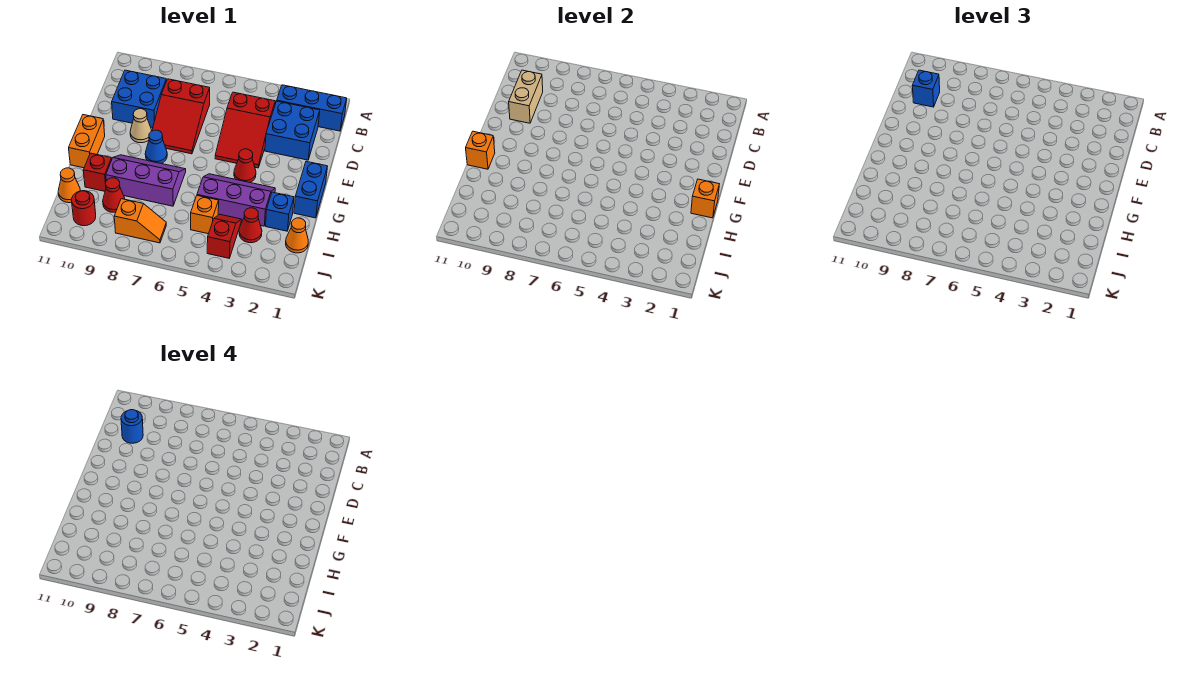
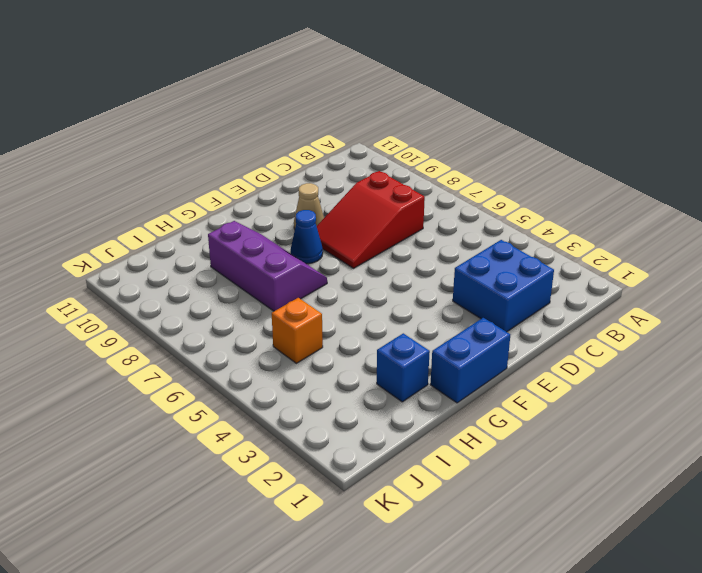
none -> blue brick B1:B3 level 1
none -> red slope C4:E5 level 1 top C
none -> blue brick C9:D10 level 1

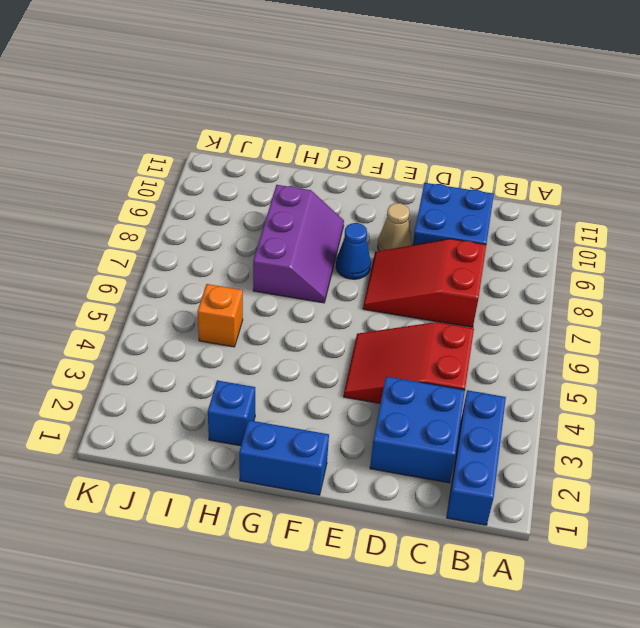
none -> red cone F4 level 1
none -> orange brick F11:G11 level 1
none -> purple slope G3:H5 level 1 top H

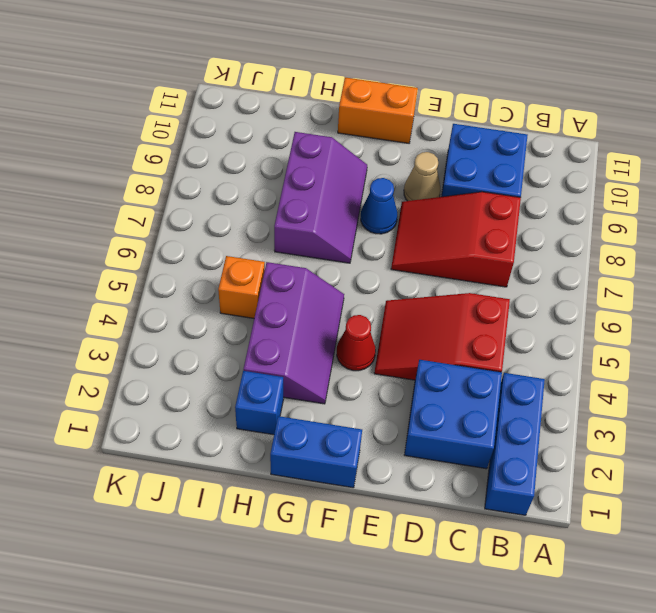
none -> red brick H10 level 1
none -> orange cone I1 level 1
none -> red cone I3 level 1

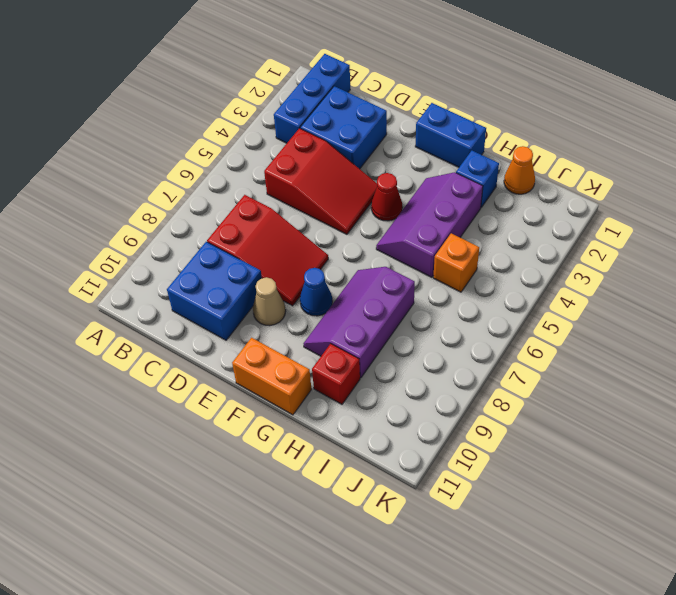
none -> red cone I3 level 1
none -> red slope I4:J4 level 1 top J
none -> red cone I9 level 1

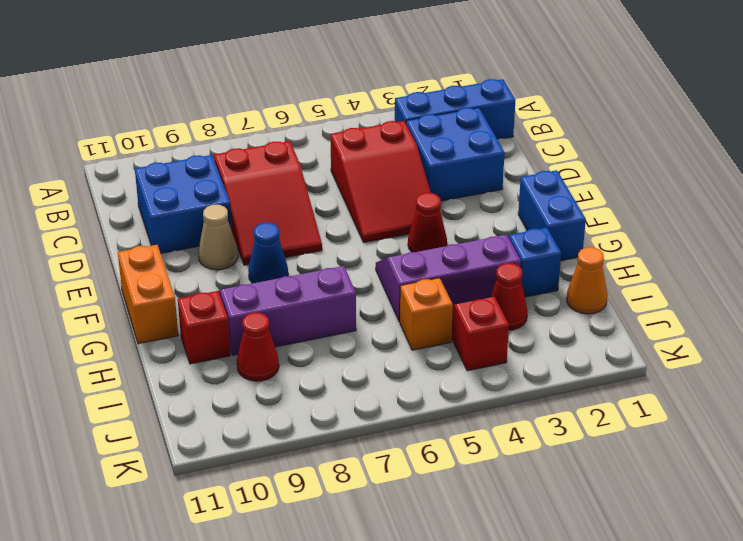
none -> orange cone I11 level 1
none -> orange slope J7:J8 level 1 top 8
none -> red round brick J10 level 1

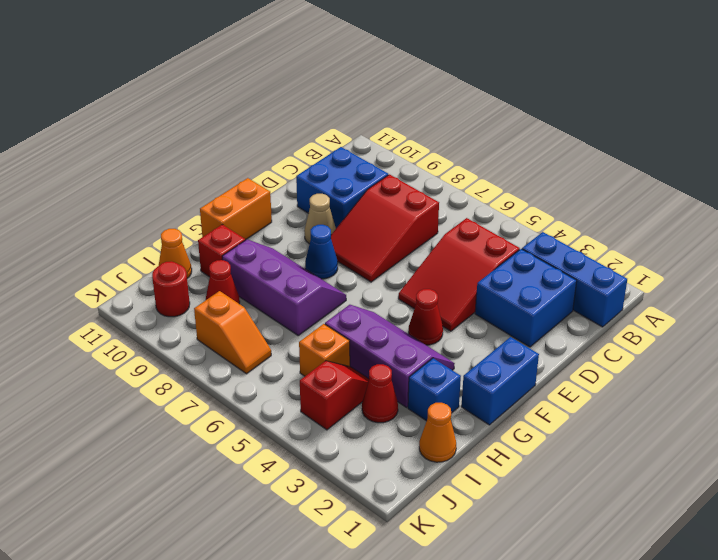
none -> tan brick C10:D10 level 2
none -> orange brick G1 level 2
none -> orange brick G11 level 2

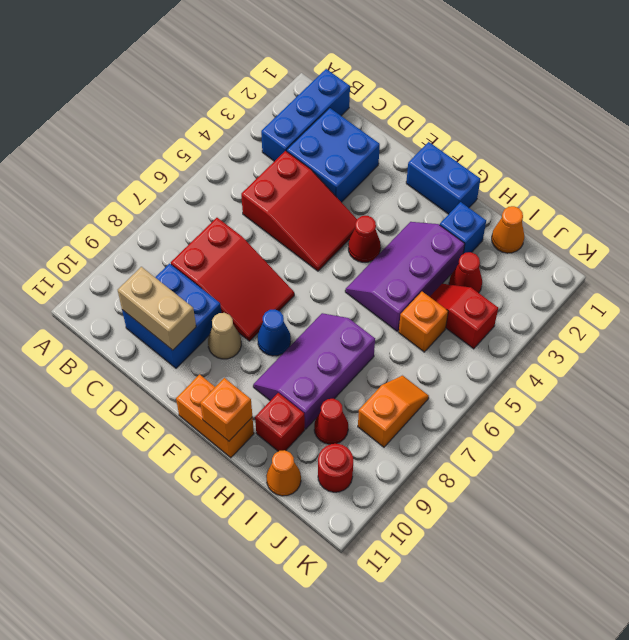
none -> orange brick G1 level 2
none -> blue brick C10 level 3
none -> blue round brick C10 level 4

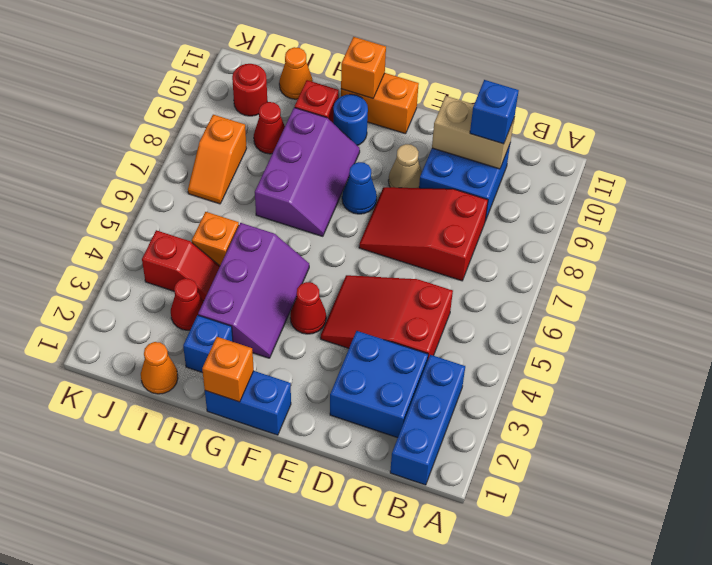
blue round brick G10 level 1 -> blue round brick C10 level 4

